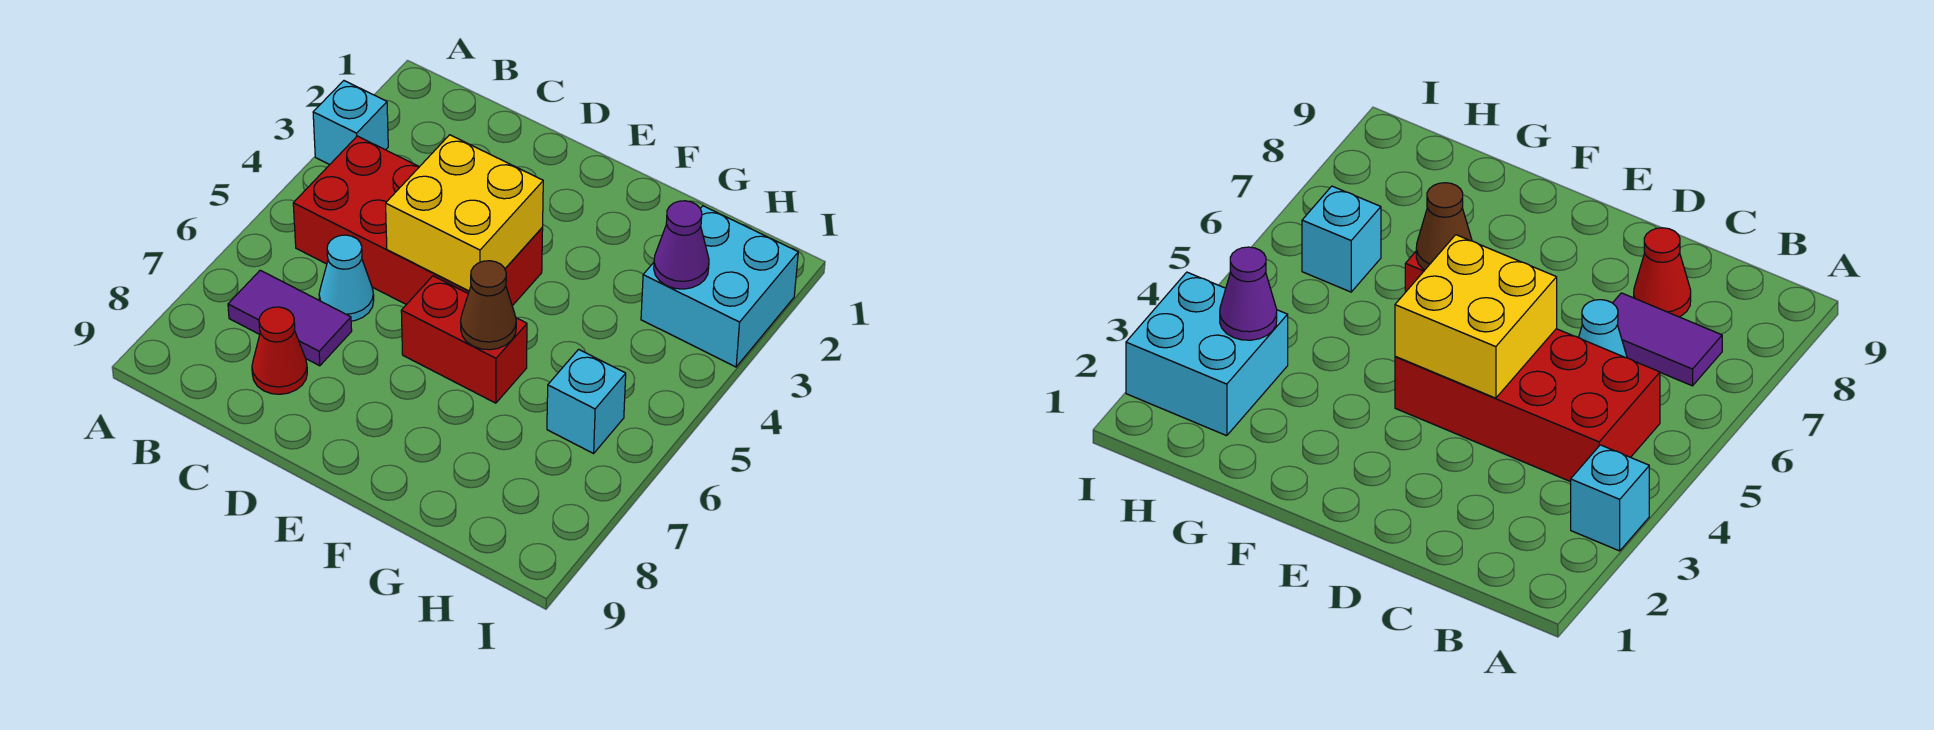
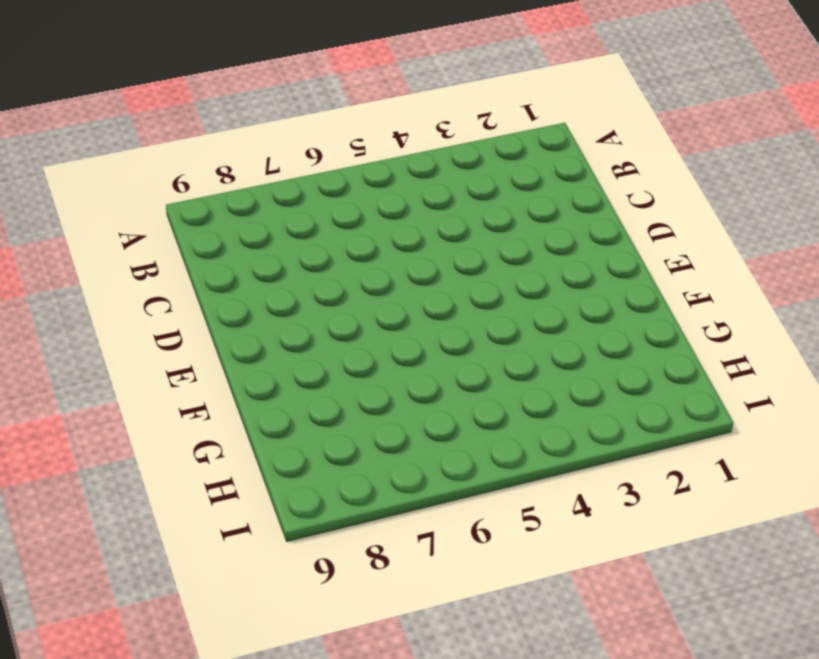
none -> cyan brick A3 level 1
none -> red brick B4:E5 level 1

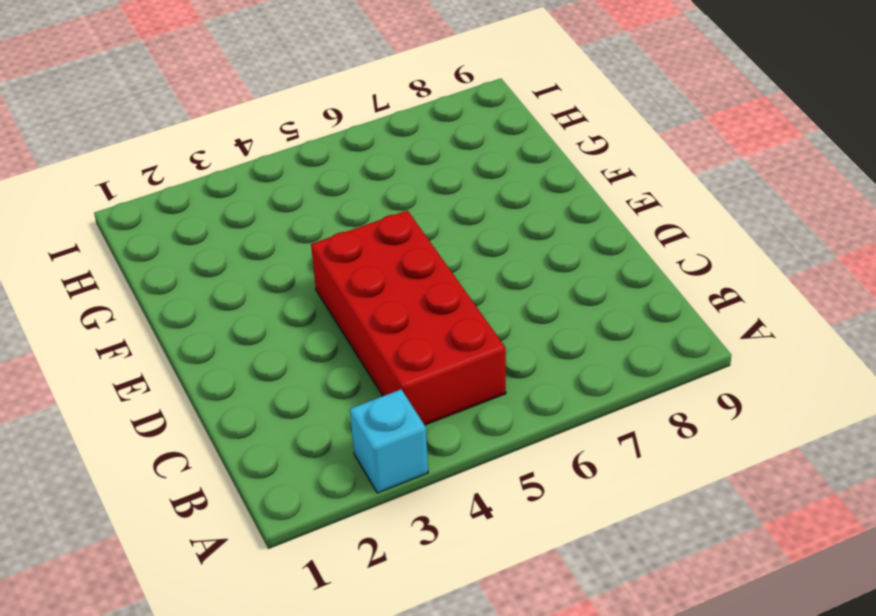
none -> purple tile B7:C7 level 1
none -> cyan cone C6 level 1

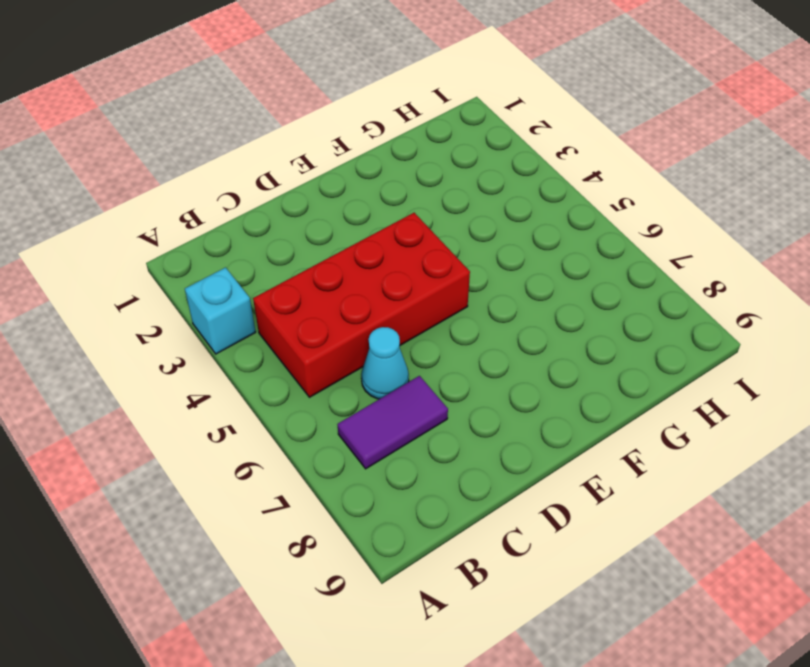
none -> red cone C8 level 1
none -> red brick E6:F6 level 1

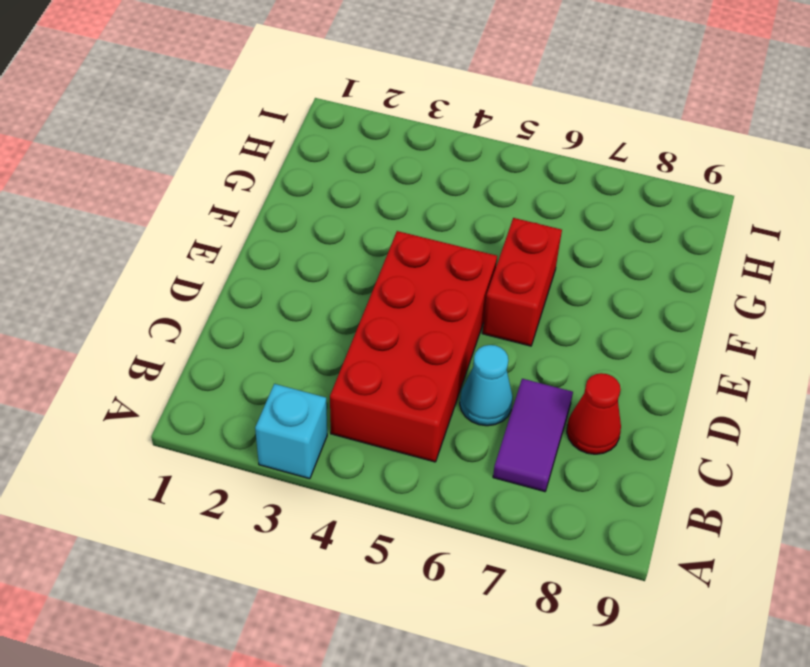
none -> cyan brick H2:I3 level 1
none -> cyan brick H6 level 1

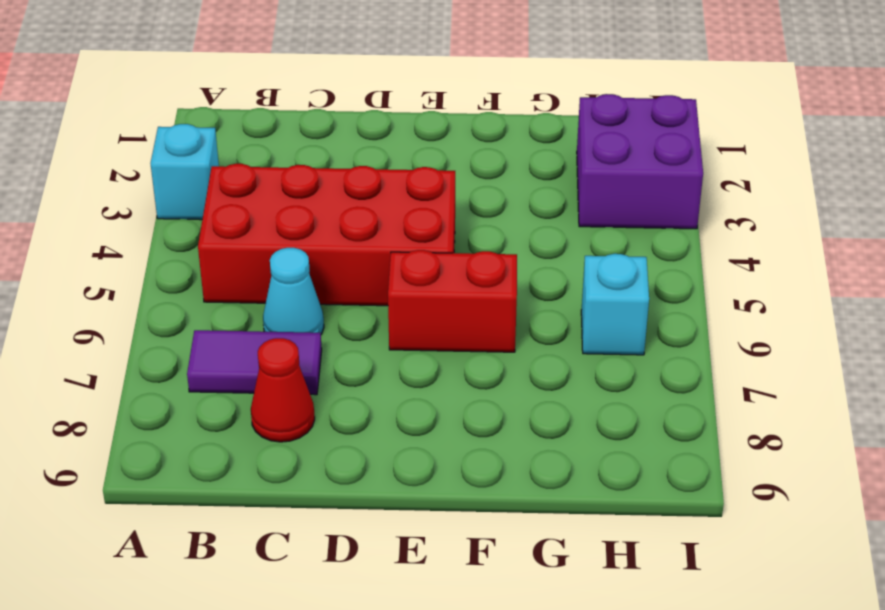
purple brick H2:I3 level 1 -> cyan brick H2:I3 level 1
none -> yellow brick D4:E5 level 2
none -> brown cone F6 level 2

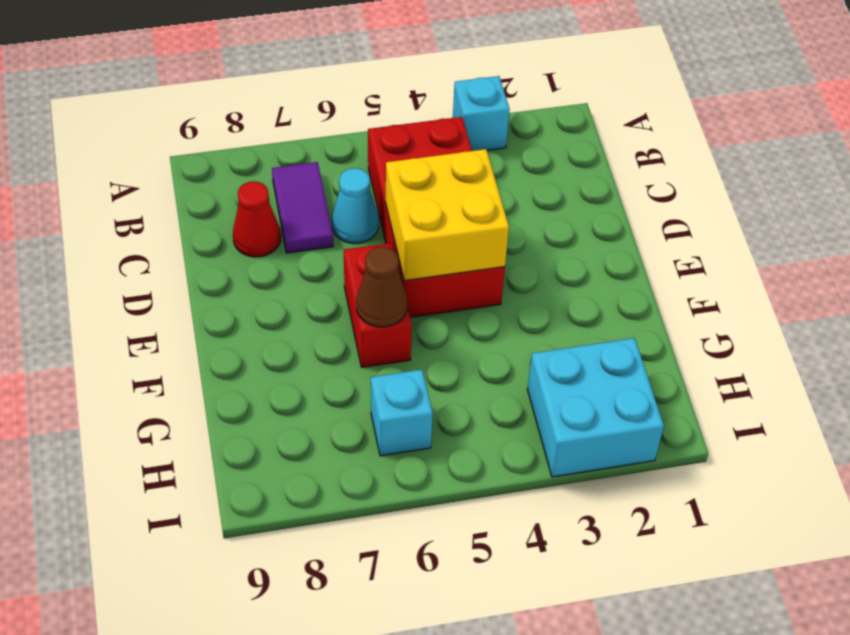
none -> purple cone H3 level 2

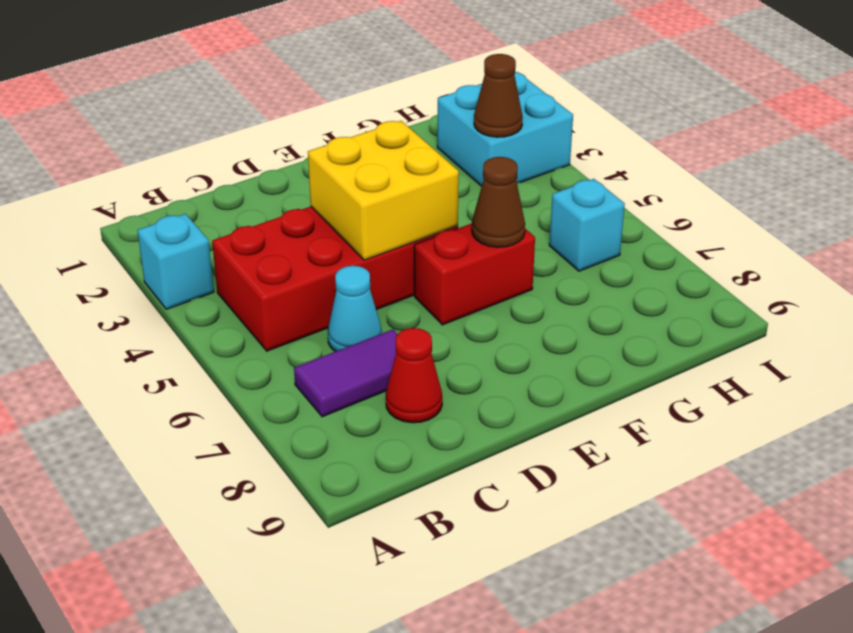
brown cone H3 level 2 -> purple cone H3 level 2

